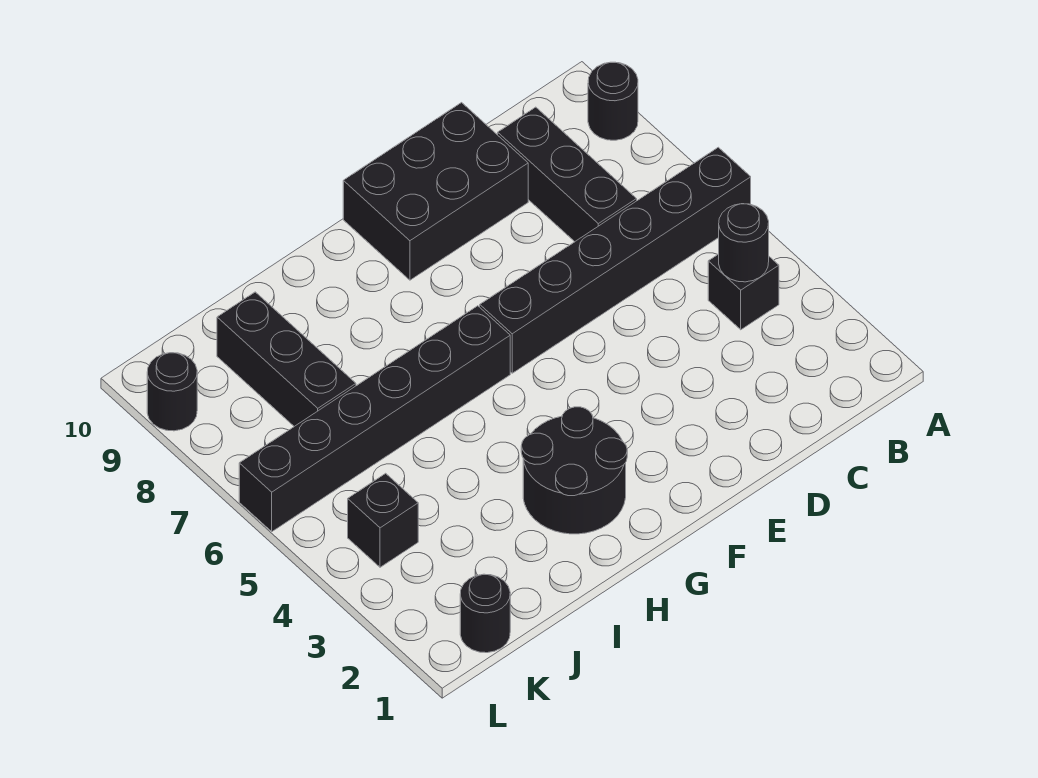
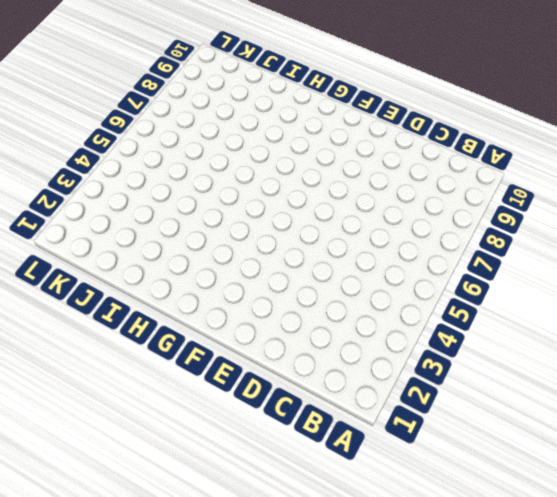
none -> black brick A6:F6 level 1
none -> black round brick A9 level 1
none -> black brick B4 level 1

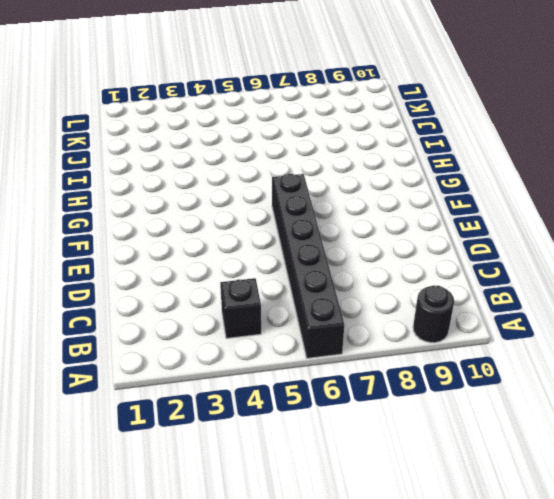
none -> black brick C7:C9 level 1
none -> black brick D9:F10 level 1
none -> black round brick G2:H3 level 1

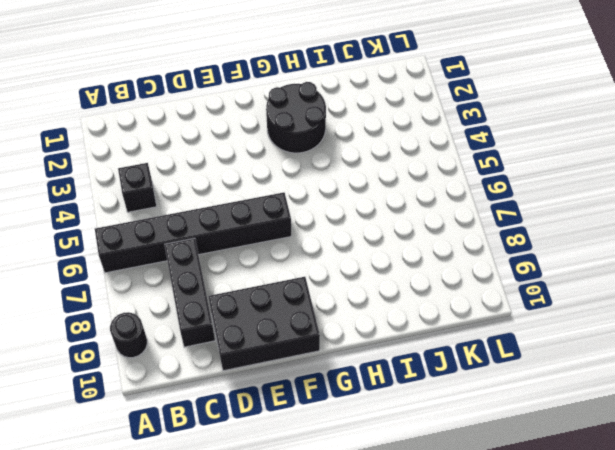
none -> black brick G6:L6 level 1
none -> black brick J7:J9 level 1
none -> black round brick K1 level 1

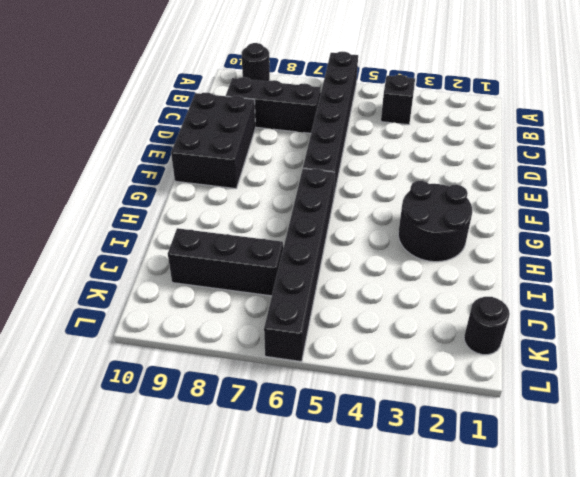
none -> black brick K4 level 1
none -> black round brick L9 level 1
none -> black round brick B4 level 2

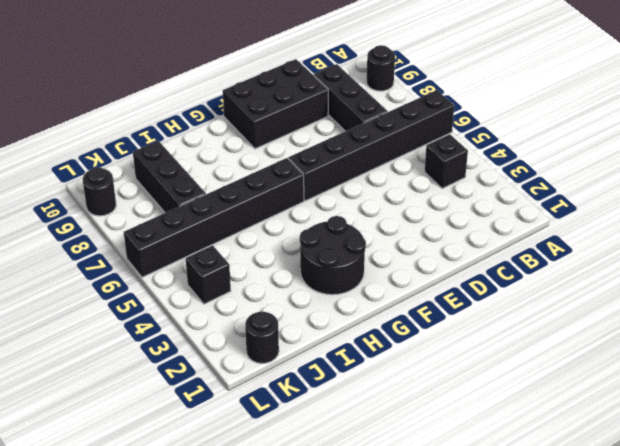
none -> black round brick B4 level 2

